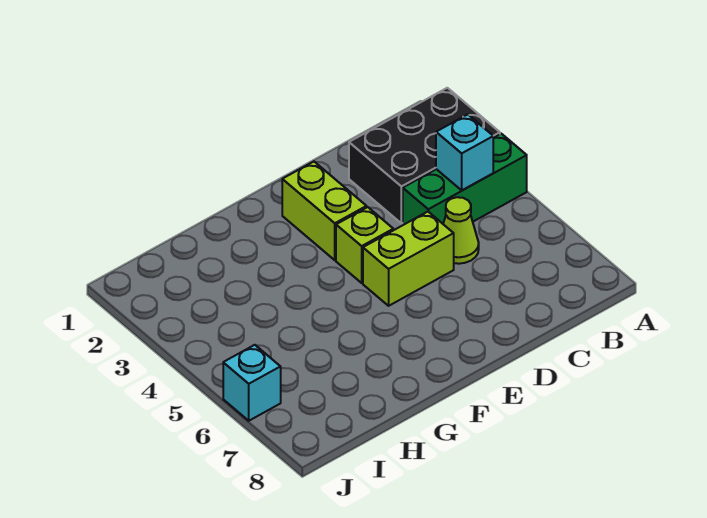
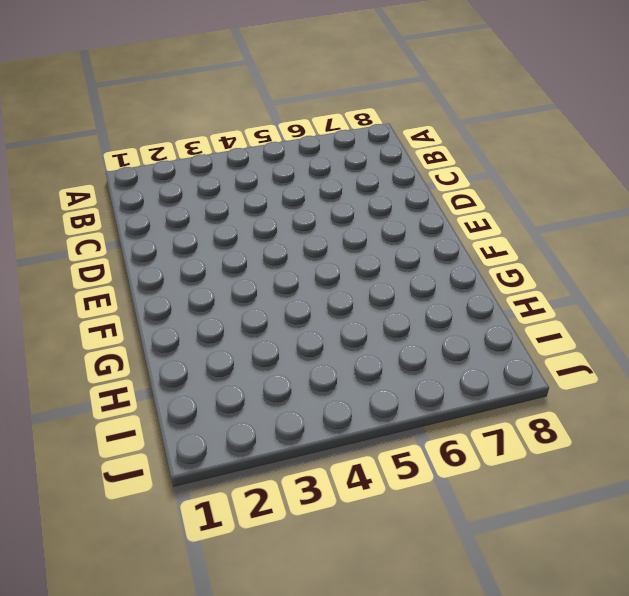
none -> black brick A2:C3 level 1
none -> green brick A4:C4 level 1

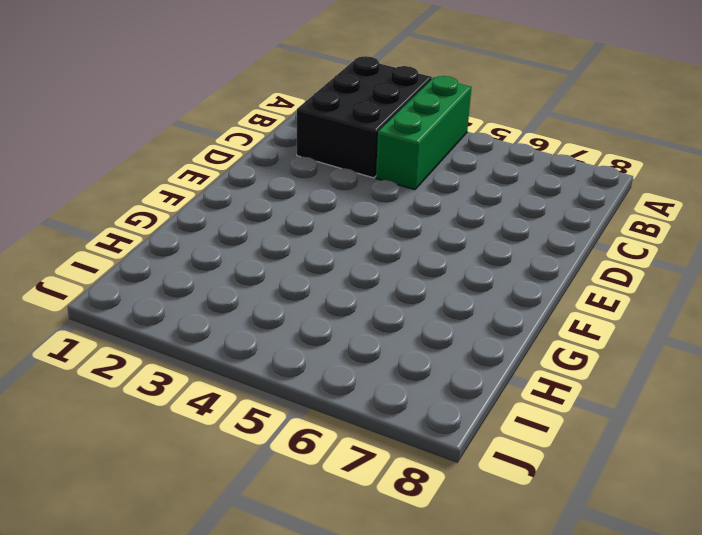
none -> lime cone C5 level 1
none -> lime brick D5:E5 level 1

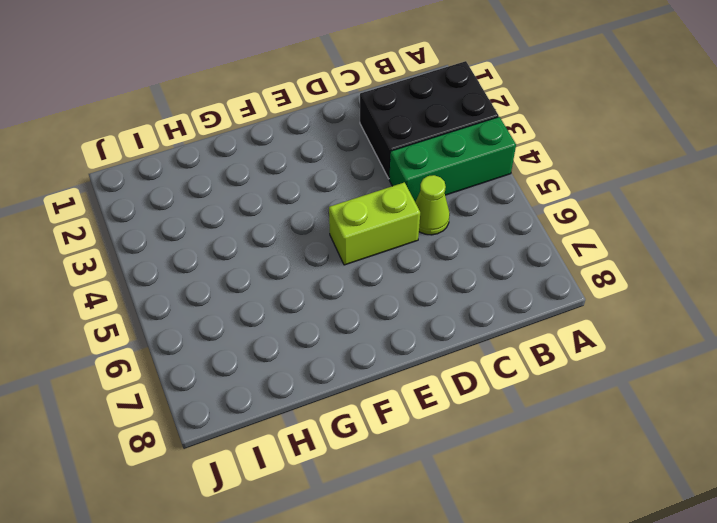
none -> lime brick E2:E3 level 1
none -> lime brick E4 level 1

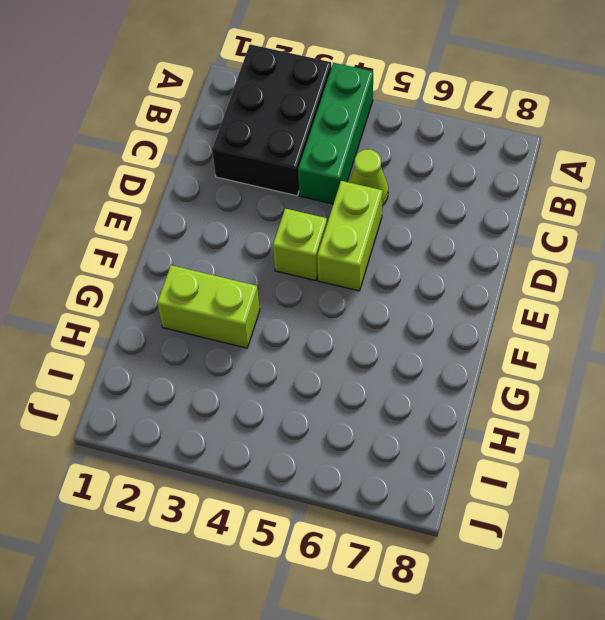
lime brick G2:G3 level 1 -> lime brick E2:E3 level 1
none -> cyan brick J6 level 1
none -> cyan brick B4 level 2

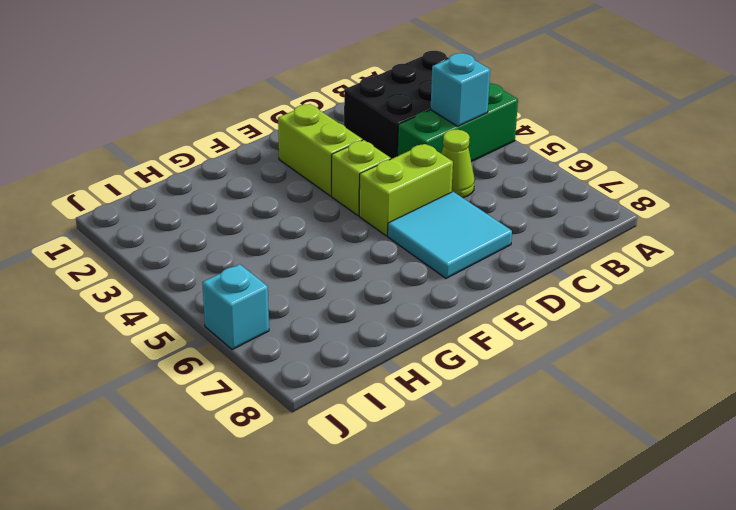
cyan tile D6:E7 level 1 -> none

